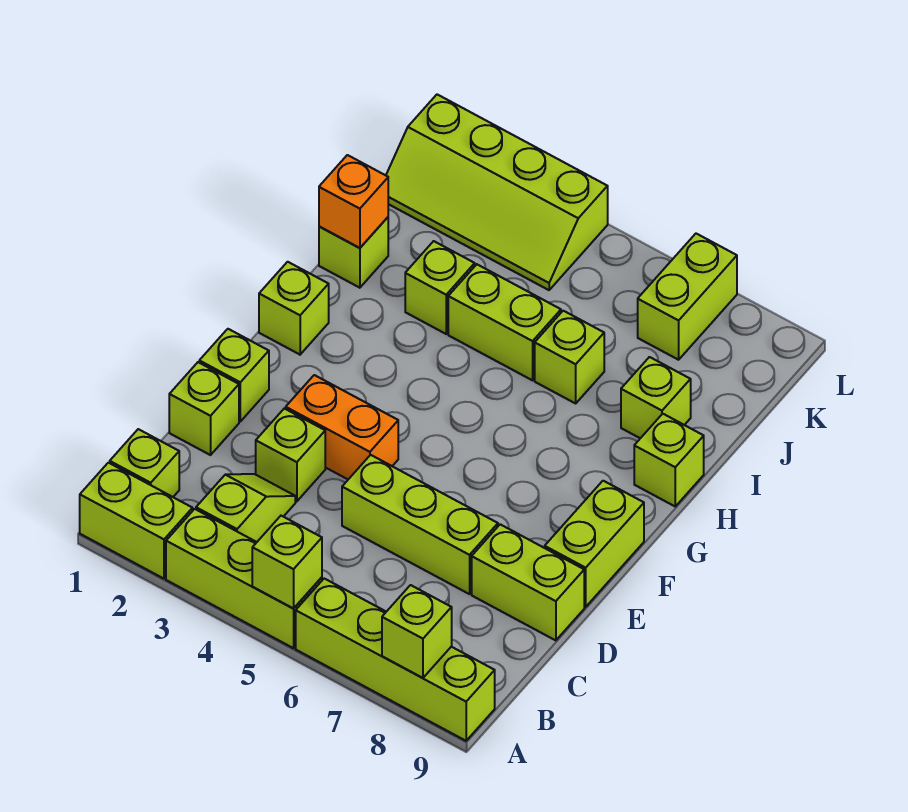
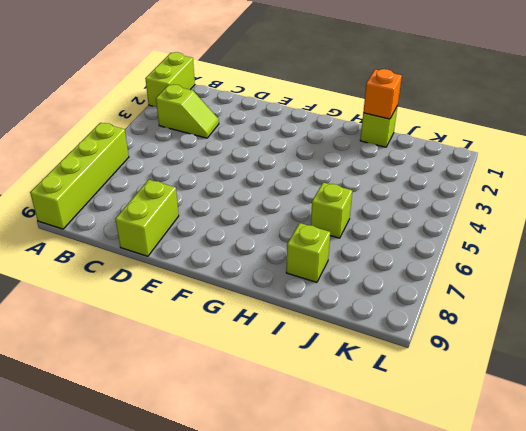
none -> lime brick A3:A5 level 1
none -> lime brick B1 level 1
none -> lime brick D1 level 1

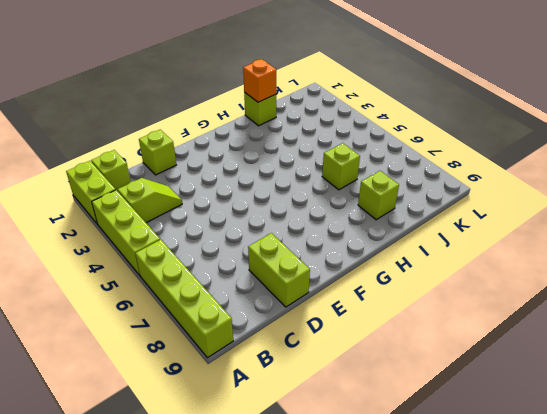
none -> lime brick D3 level 1
none -> lime brick D5:D7 level 1
none -> lime brick E1 level 1

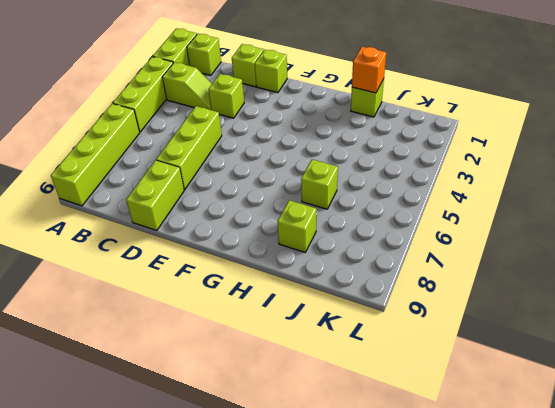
none -> orange brick E3:E4 level 1
none -> lime brick E9:F9 level 1
none -> lime brick G1 level 1

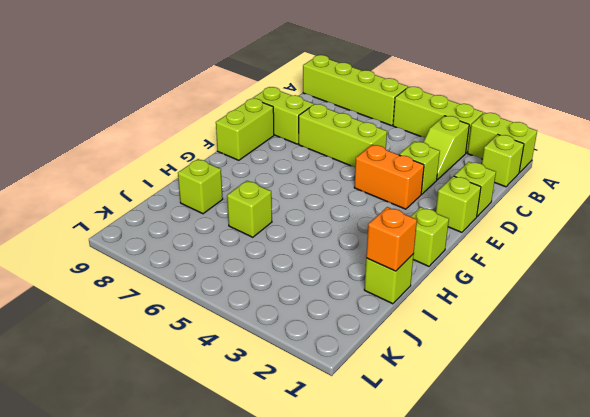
none -> lime brick H9 level 1
none -> lime brick I3 level 1
none -> lime brick I4:I5 level 1

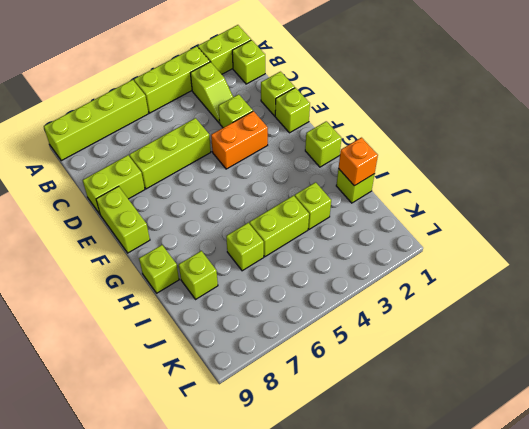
none -> lime slope K1:L4 level 1 top L
none -> lime brick K7:L7 level 1
none -> lime brick A5 level 2

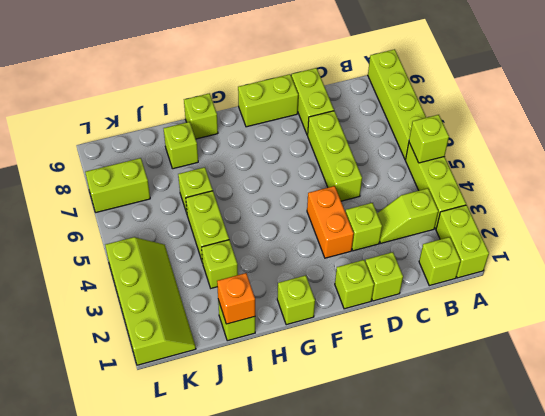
none -> lime brick A8 level 2

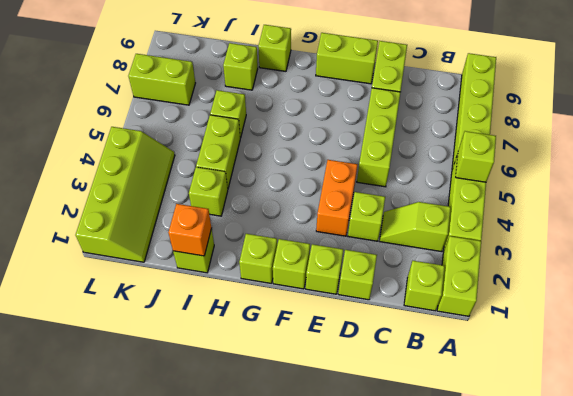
lime brick F1 level 1 -> lime brick A8 level 2

